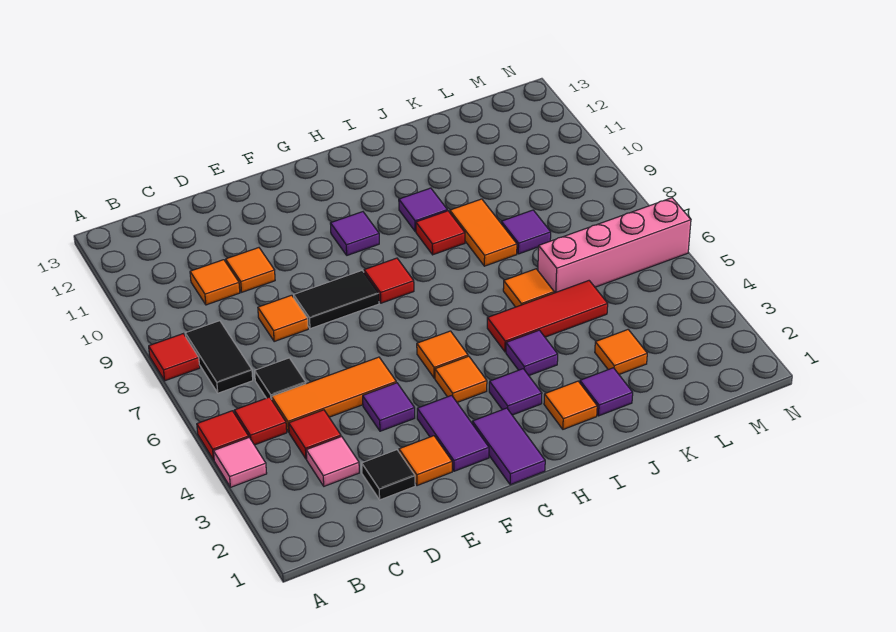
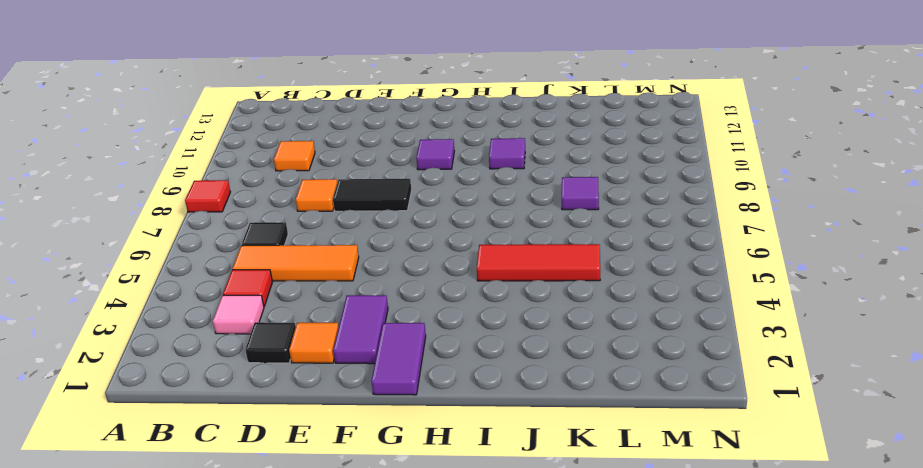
none -> pink tile A4 level 1
none -> red tile A5 level 1
none -> red tile B5 level 1
none -> black tile B7:B8 level 1

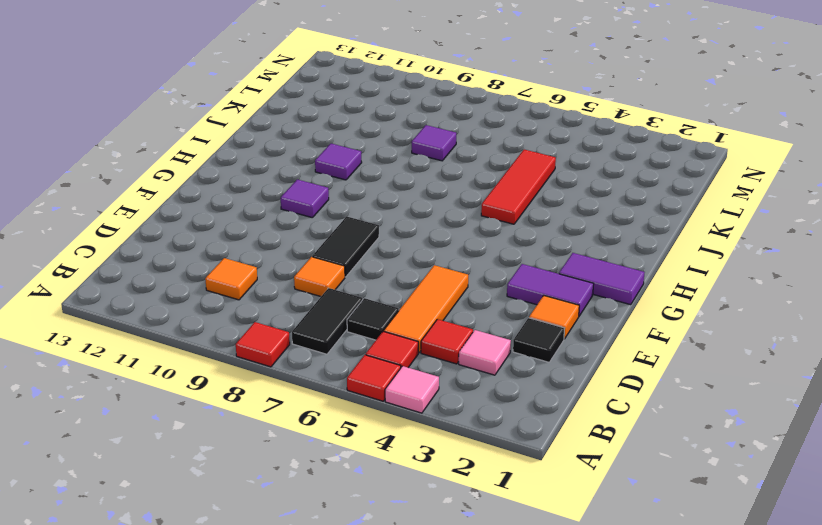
black tile B7:C7 level 1 -> black tile B7:B8 level 1
none -> orange tile D10 level 1
none -> purple tile E4 level 1
none -> orange tile G4 level 1
none -> orange tile G5 level 1

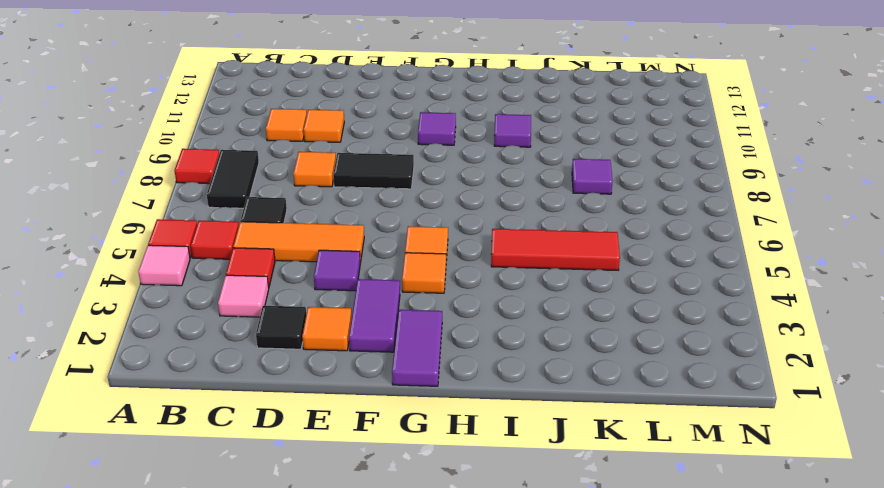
none -> red tile G8 level 1
none -> purple tile H3 level 1
none -> orange tile I2 level 1
none -> purple tile I4 level 1

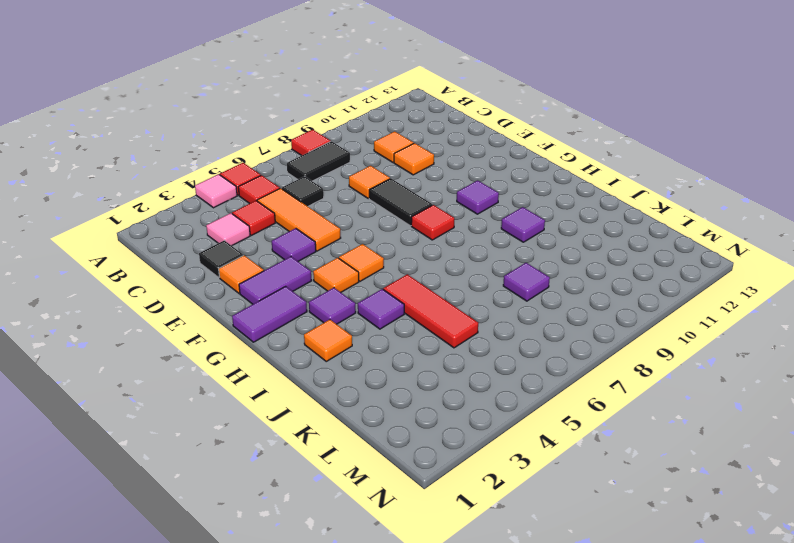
none -> red tile I9 level 1
none -> purple tile J2 level 1
none -> orange tile J6 level 1
none -> orange tile J8:J9 level 1

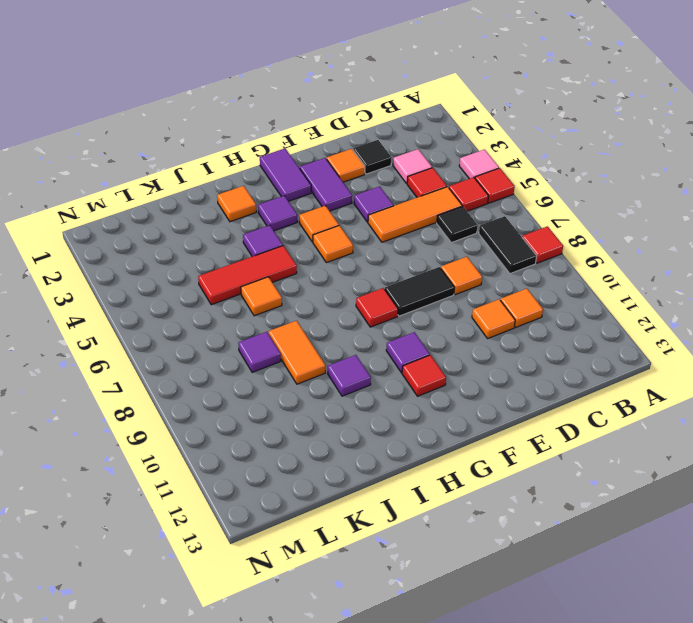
red tile G11 level 1 -> red tile I9 level 1
none -> purple tile J2 level 1
none -> orange tile K3 level 1
none -> pink brick K6:N6 level 1

